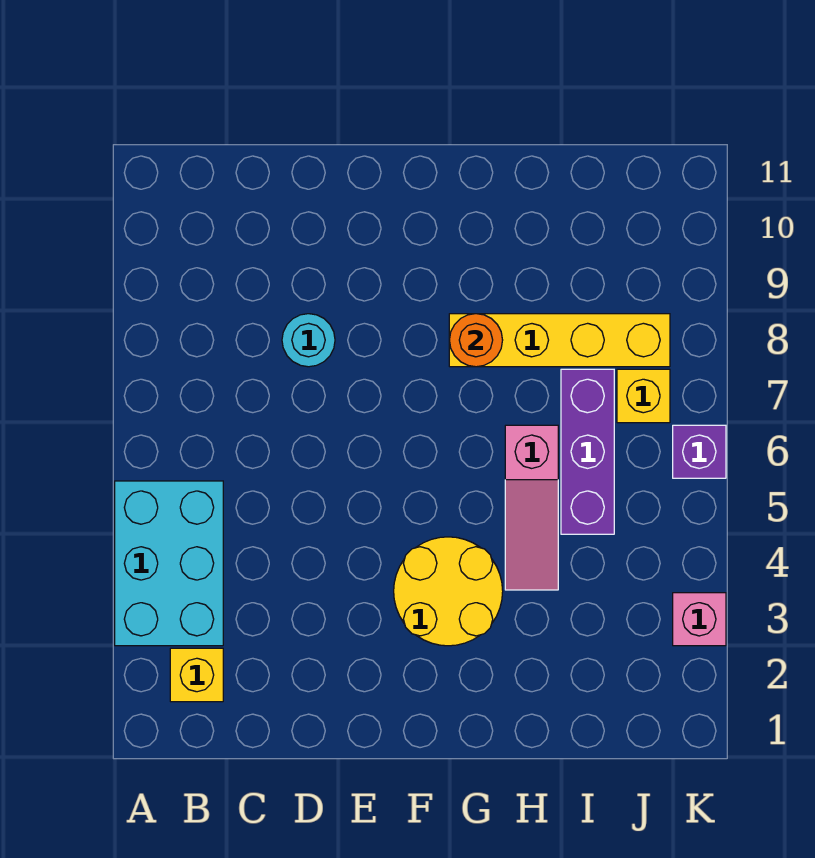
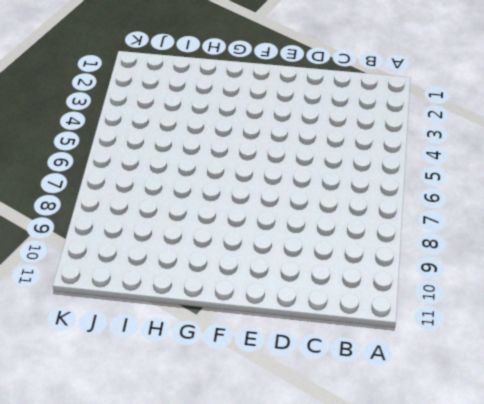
none -> cyan brick A3:B5 level 1
none -> yellow brick B2 level 1

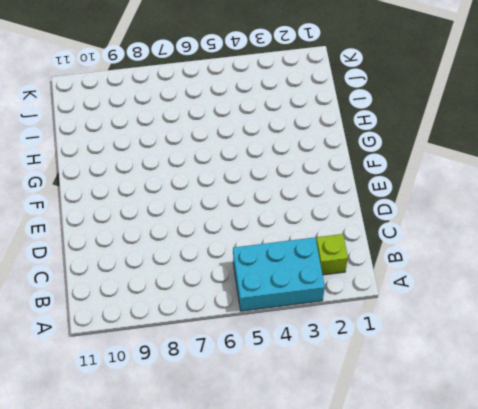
lime brick B2 level 1 -> yellow brick B2 level 1
none -> cyan round brick D8 level 1
none -> yellow round brick F3:G4 level 1

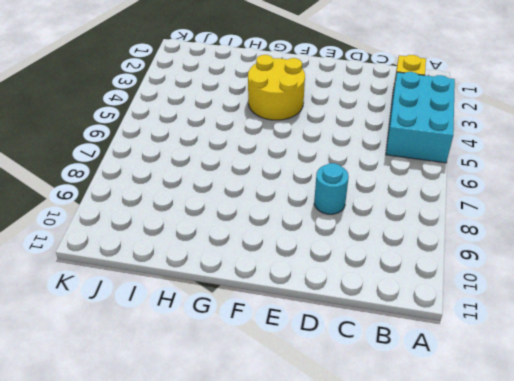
none -> yellow brick G8:J8 level 1
none -> pink slope H4:H6 level 1 top 6

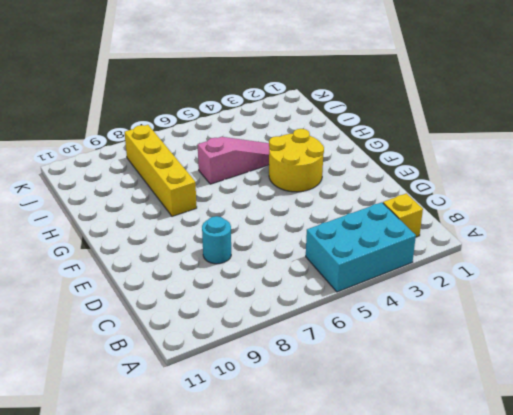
none -> purple brick I5:I7 level 1
none -> yellow brick J7 level 1

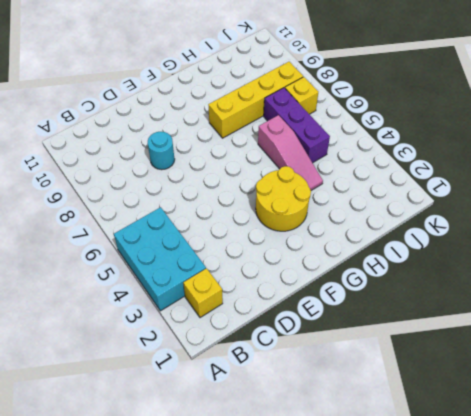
none -> pink brick K3 level 1
none -> purple brick K6 level 1

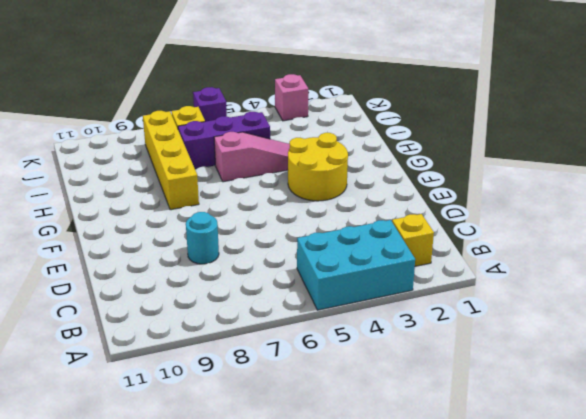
none -> orange round brick G8 level 2

